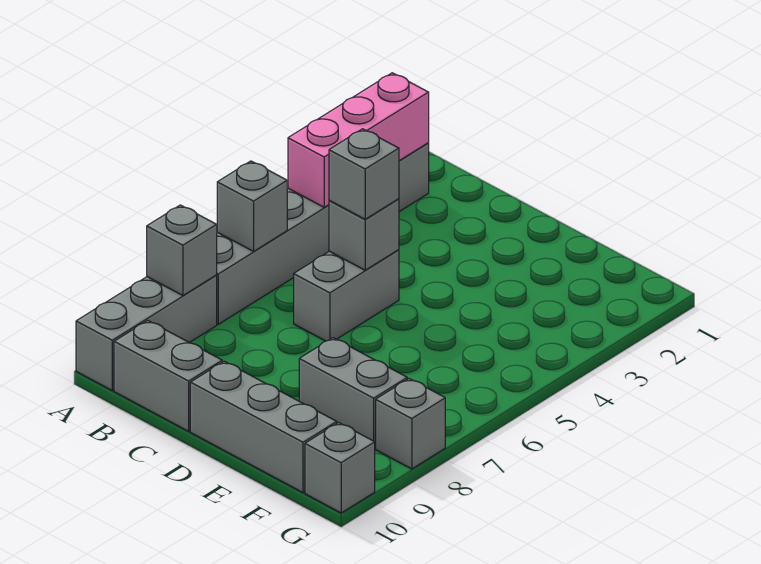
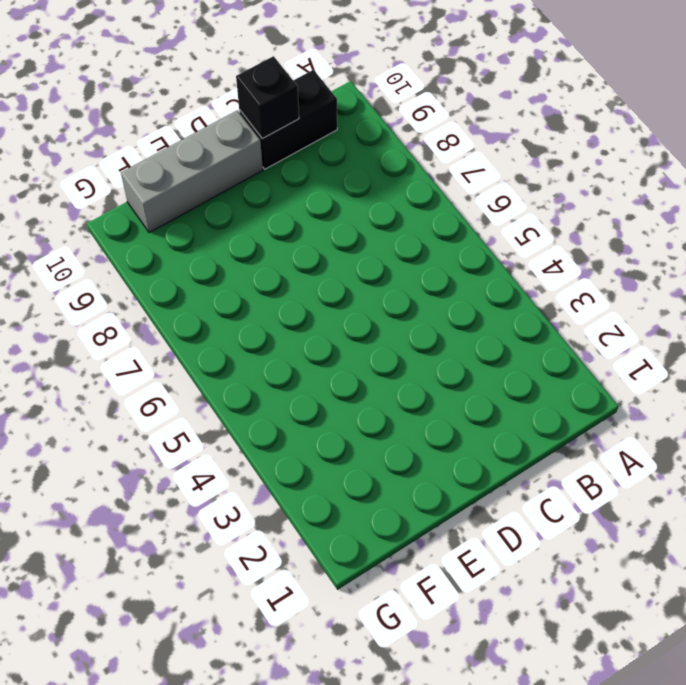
black brick B10:C10 level 1 -> grey brick B10:C10 level 1
black brick C10 level 2 -> none
none -> grey brick A2:A7 level 1
none -> grey brick A8:A10 level 1
none -> grey brick C5:C6 level 1

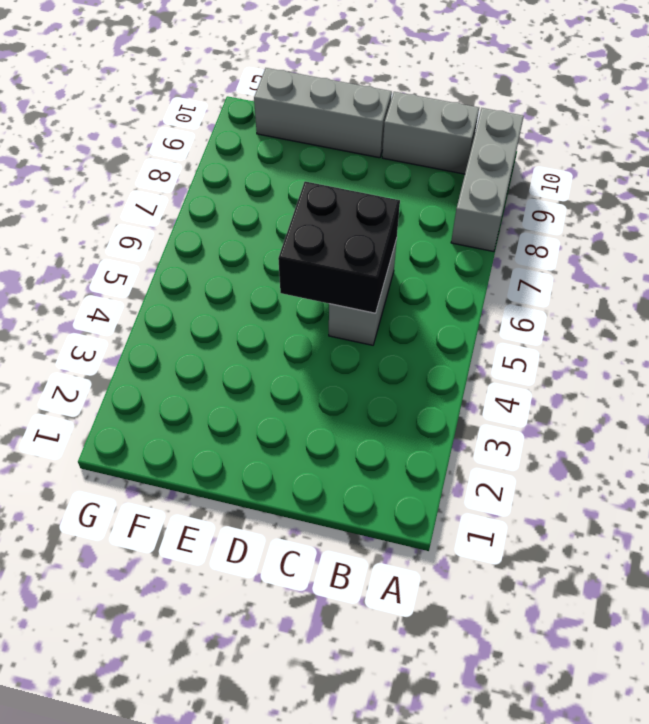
black brick C5:D6 level 2 -> grey brick C5 level 2
none -> grey brick A2:A7 level 1
none -> grey brick E8:F8 level 1
none -> grey brick G8 level 1

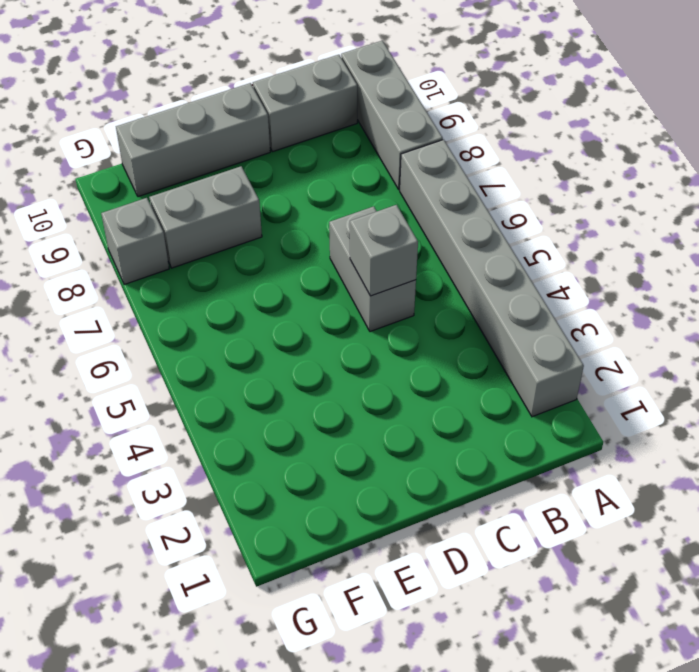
none -> grey brick G10 level 1
none -> pink brick A2:A4 level 2
none -> grey brick A6 level 2

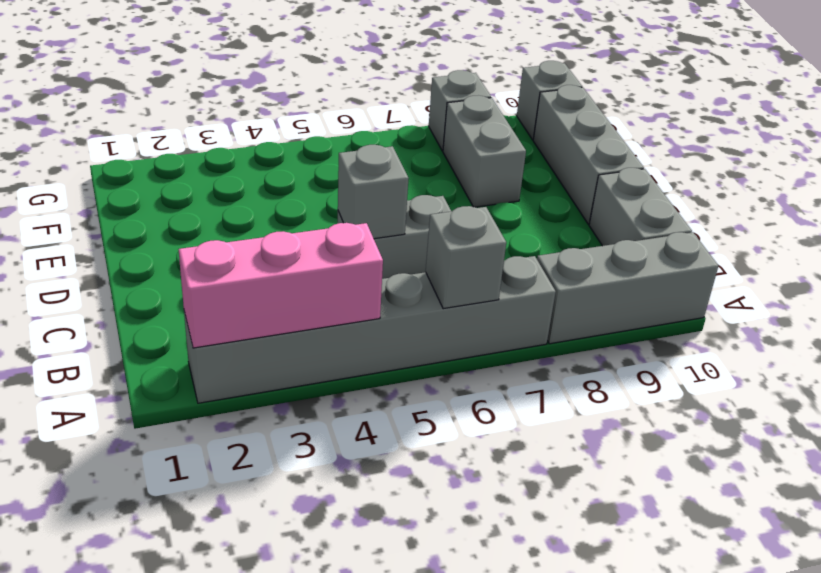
none -> grey brick A8 level 2
none -> grey brick C5 level 3

